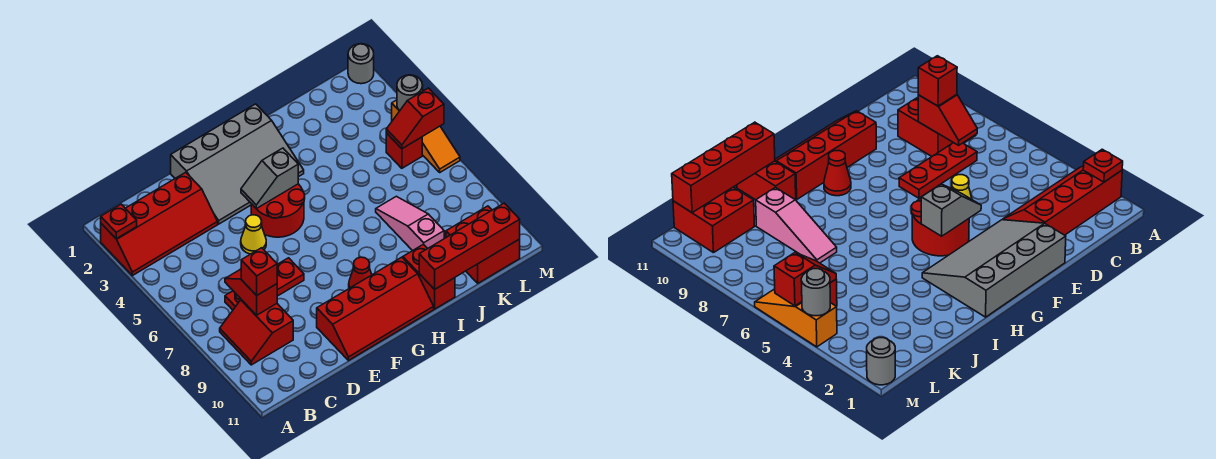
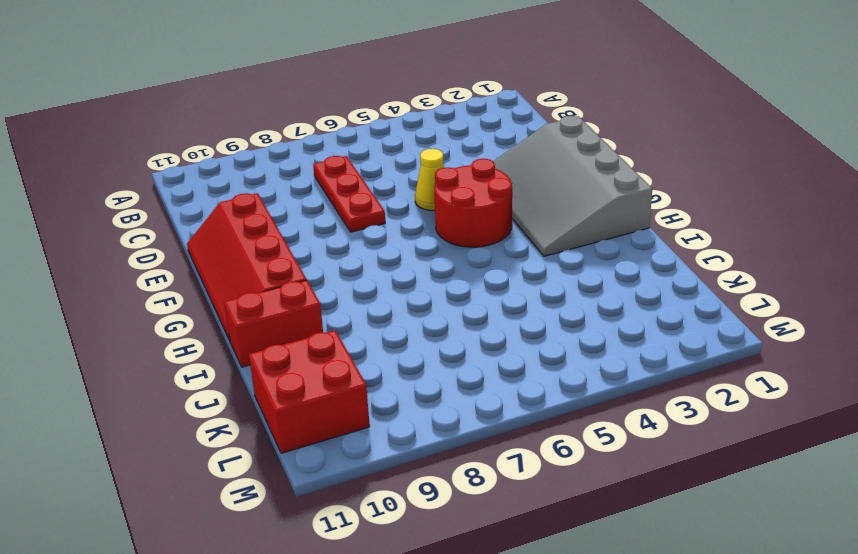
none -> red slope A2:D3 level 1 top 2
none -> red slope B8:C9 level 1 top C
none -> red cone G9 level 1

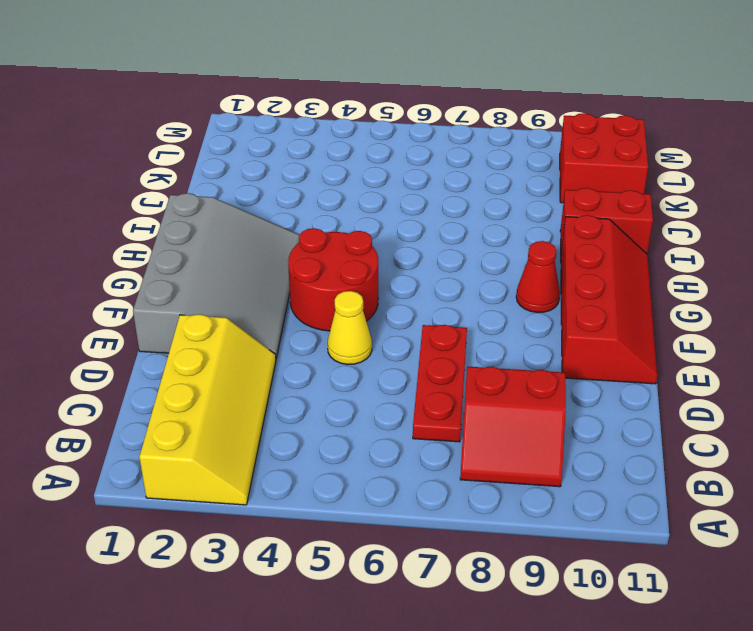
yellow slope A2:D3 level 1 top 2 -> red slope A2:D3 level 1 top 2
none -> pink slope J7:J9 level 1 top 9
none -> red brick L5 level 1
none -> grey round brick M1 level 1

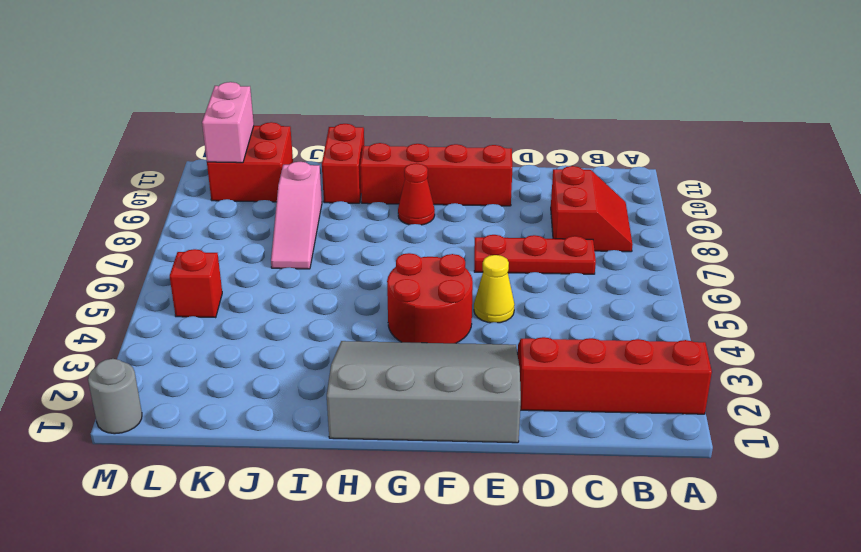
pink brick L10:L11 level 2 -> red brick I11:L11 level 2
none -> orange slope M4:M6 level 1 top 4
none -> red plate A2 level 2
none -> red slope C7:C8 level 2 top 8

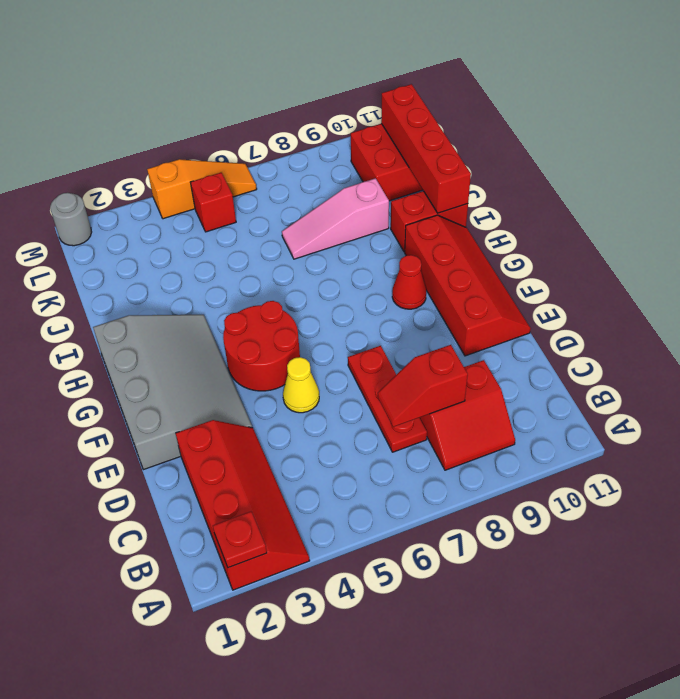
none -> grey slope F4:G4 level 2 top G
none -> red slope L5:M5 level 2 top M
none -> grey round brick M4 level 2

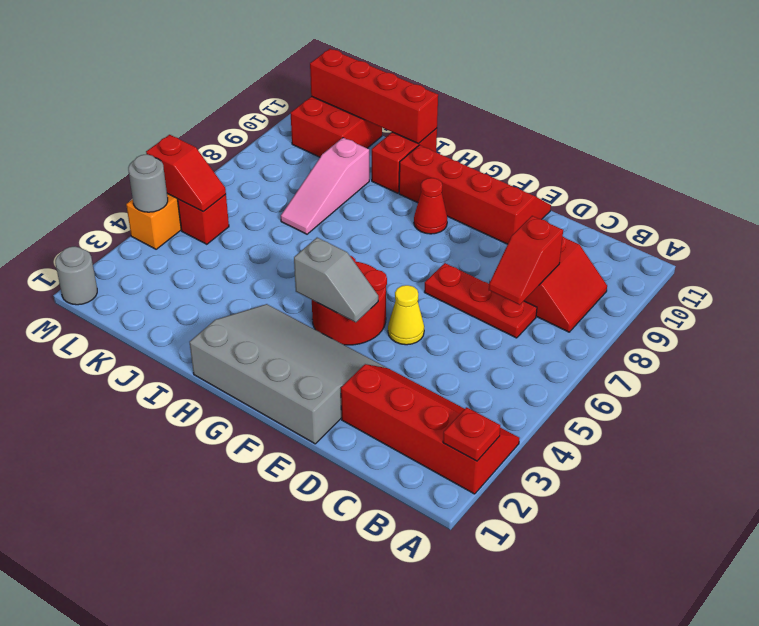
none -> red brick C8 level 3

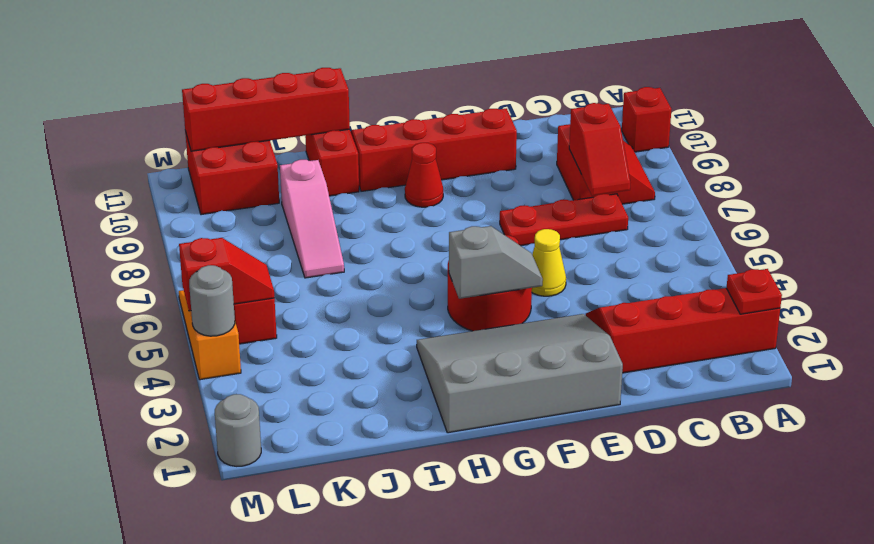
red brick A10 level 1 -> red brick C8 level 3

